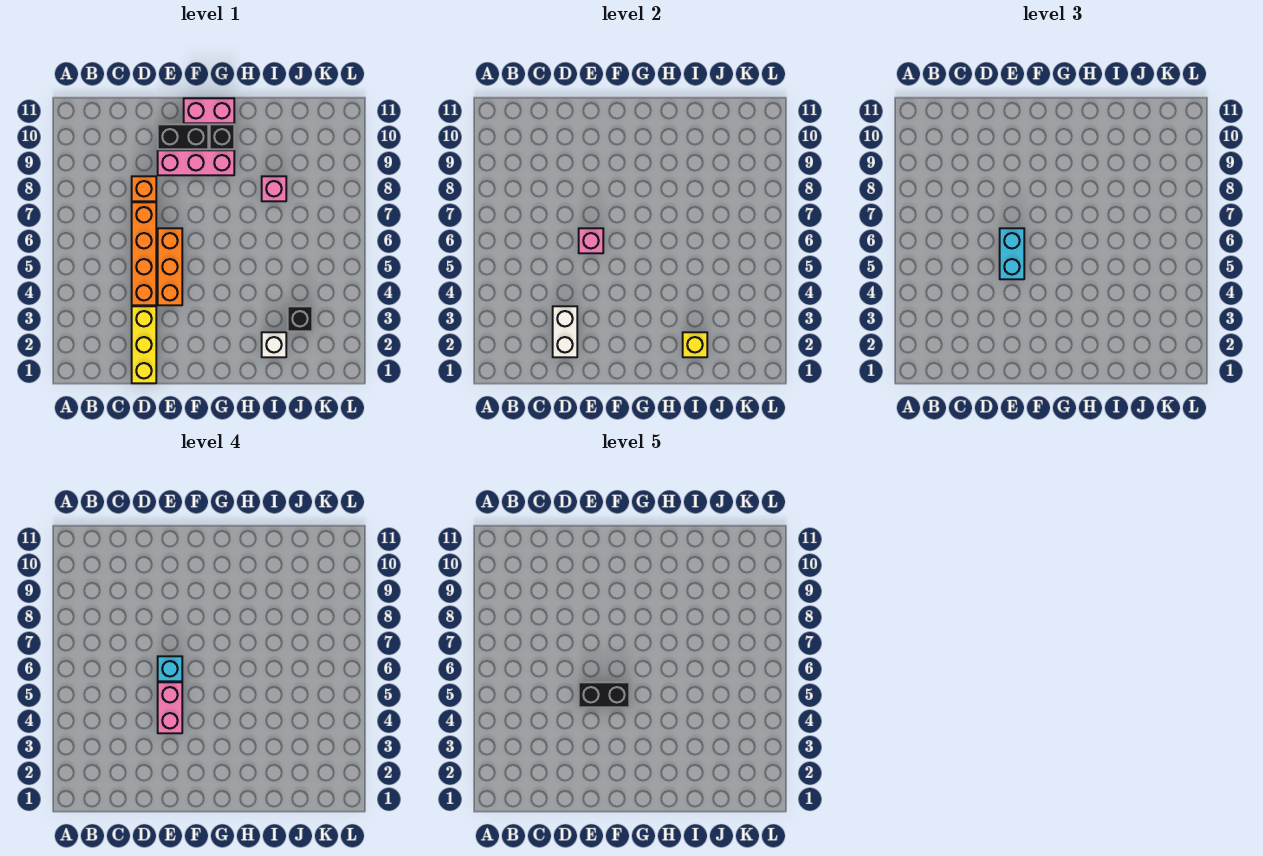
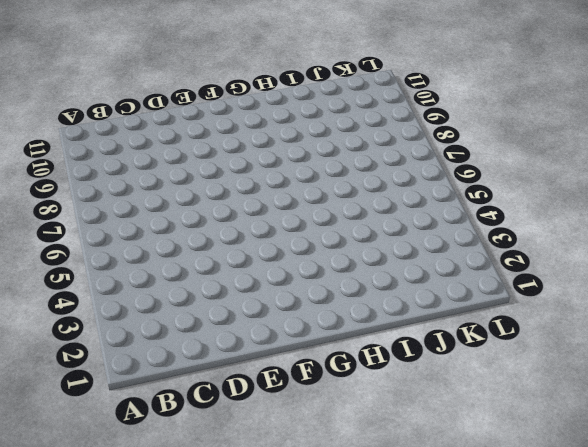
none -> yellow brick D1:D3 level 1
none -> orange brick D4:D7 level 1
none -> orange brick D8 level 1

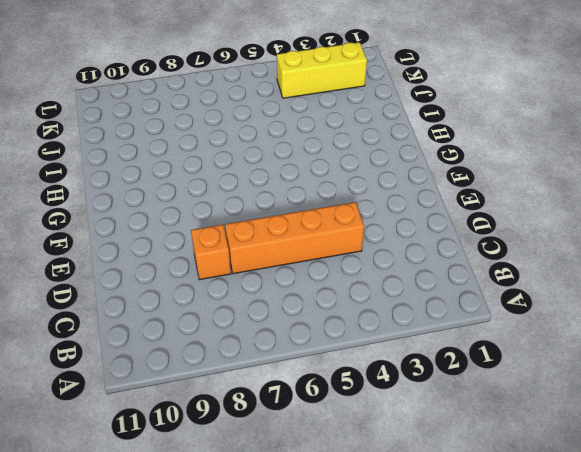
yellow brick K2:K4 level 1 -> yellow brick D1:D3 level 1
none -> orange brick E4:E6 level 1
none -> pink brick E9:G9 level 1
none -> black brick E10:F10 level 1

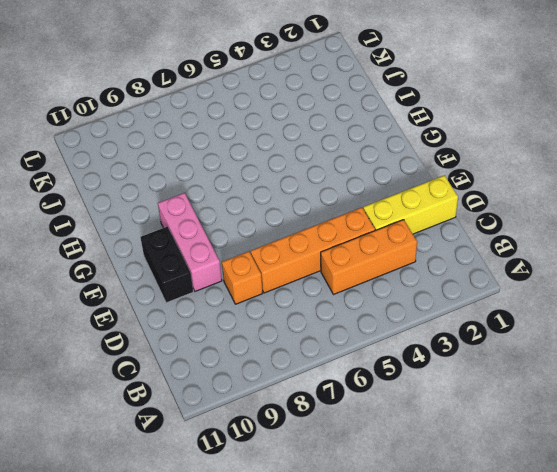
orange brick C3:C5 level 1 -> orange brick E4:E6 level 1
none -> pink brick F11:G11 level 1
none -> black brick G10 level 1
none -> white brick I2 level 1

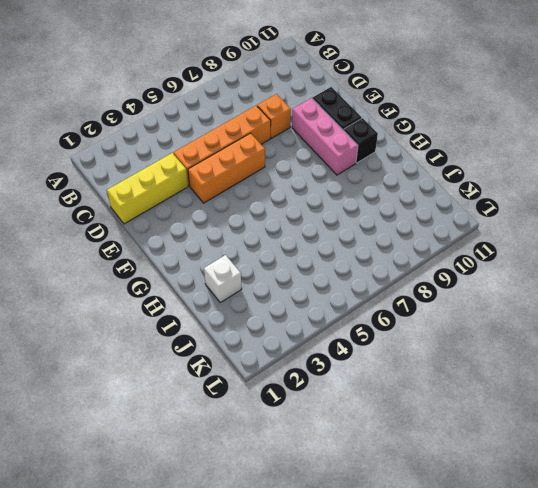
none -> pink brick F11:G11 level 1
none -> pink brick I8 level 1
none -> black brick J3 level 1

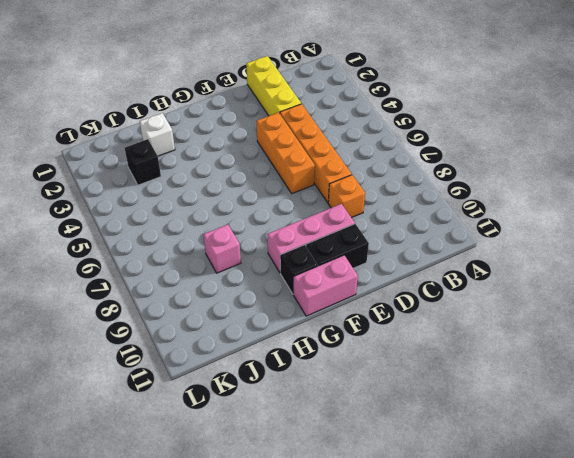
none -> white brick D2:D3 level 2
none -> pink brick E6 level 2
none -> yellow brick I2 level 2

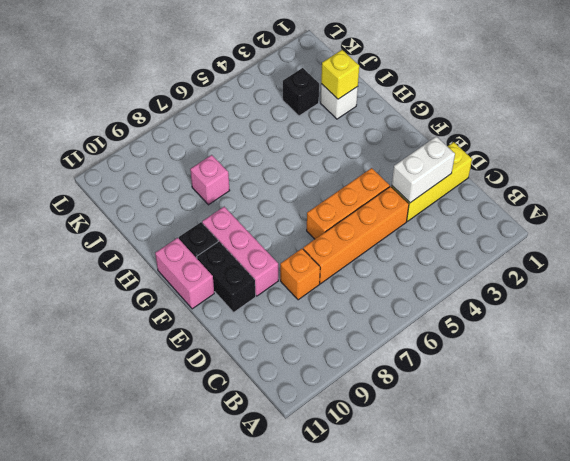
none -> pink brick E6 level 2
none -> cyan brick E5:E6 level 3
none -> pink brick E4:E5 level 4

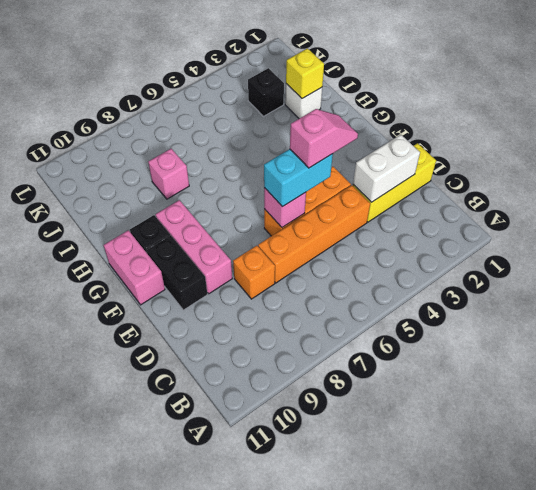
pink slope E4:E5 level 4 top 5 -> pink brick E4:E5 level 4
none -> cyan brick E6 level 4
none -> black brick E5:F5 level 5

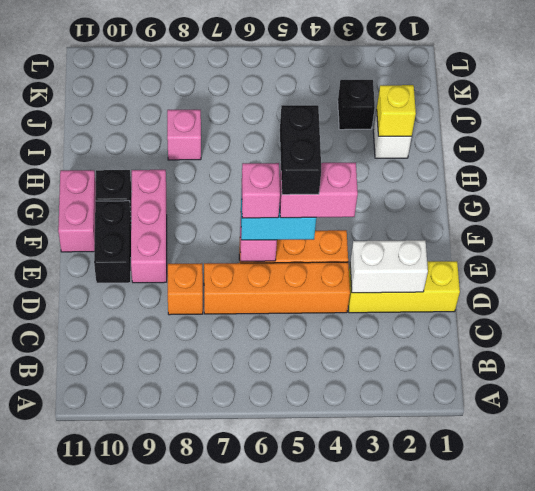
pink brick E6 level 4 -> cyan brick E6 level 4

